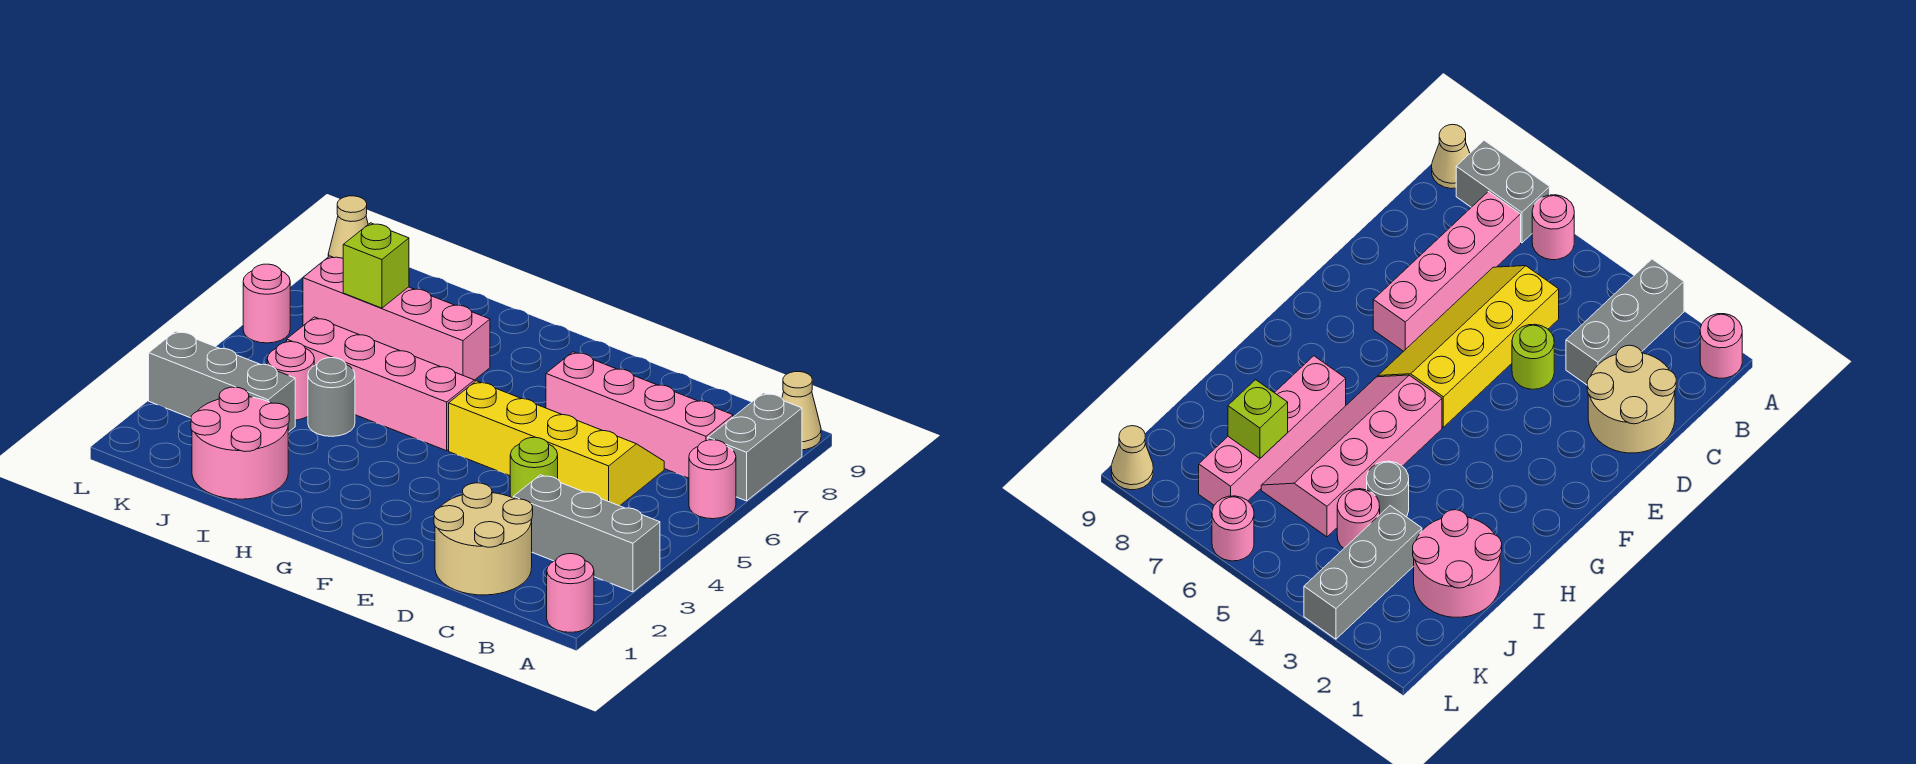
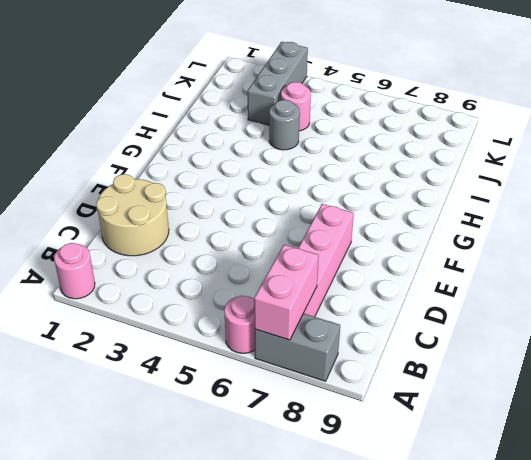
pink brick A7:B7 level 2 -> none
none -> grey brick A3:C3 level 1
none -> tan cone A9 level 1
none -> yellow slope C5:F6 level 1 top 5

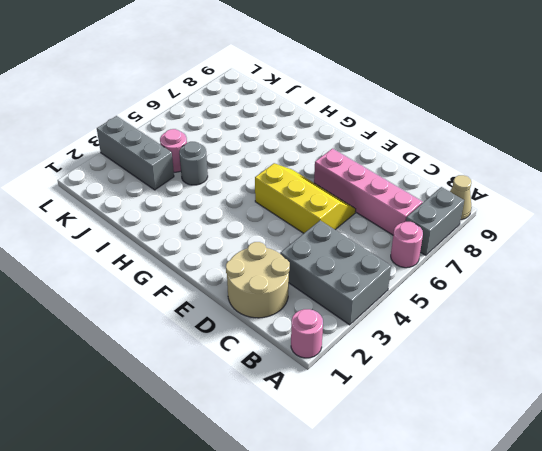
grey brick A3:C4 level 1 -> grey brick A3:C3 level 1
yellow slope D5:F6 level 1 top 5 -> yellow slope C5:F6 level 1 top 5
none -> lime round brick D4 level 1
none -> pink slope G5:J6 level 1 top 5
none -> pink brick H7:K7 level 1

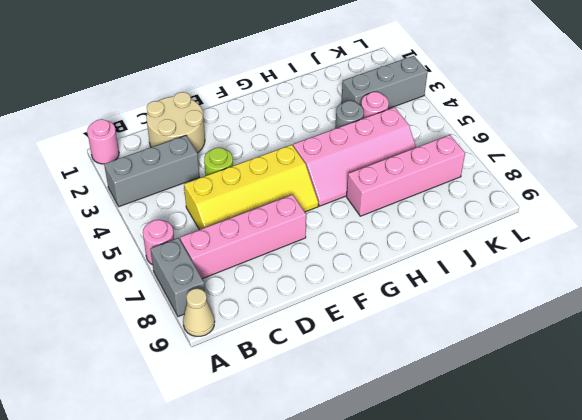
none -> pink round brick I1:J2 level 1
none -> pink round brick L6 level 1
none -> tan cone L9 level 1

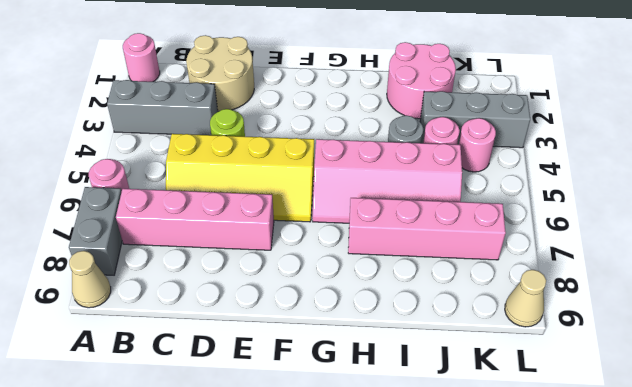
pink round brick K4 level 1 -> pink round brick L6 level 1
none -> lime brick J7 level 2

